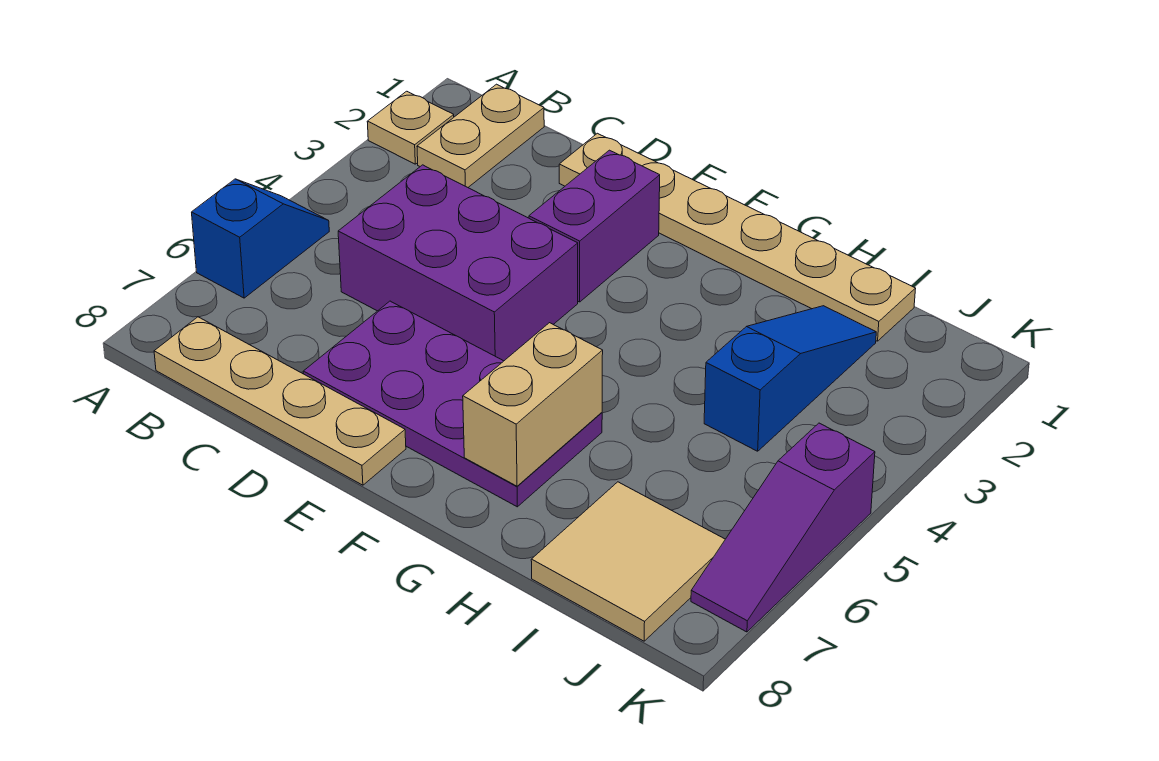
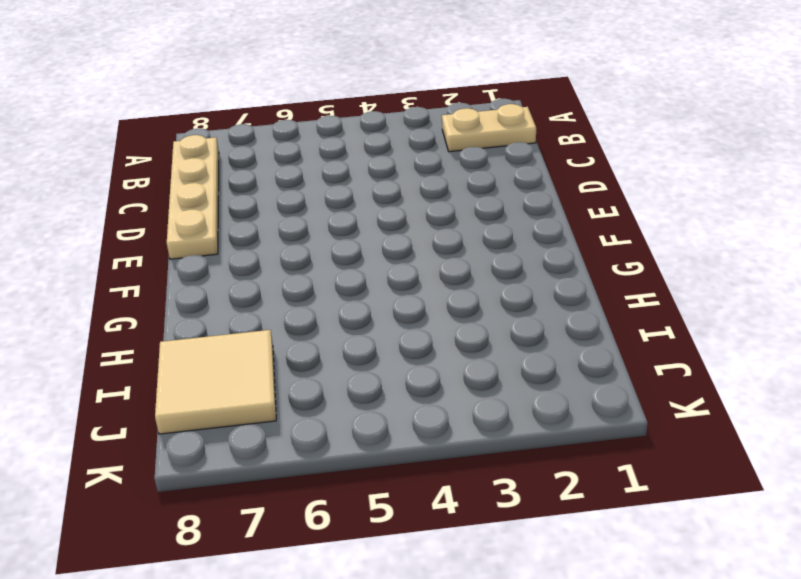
none -> tan plate A2 level 1
none -> blue slope A5:A6 level 1 top 6
none -> purple brick C4:E5 level 1

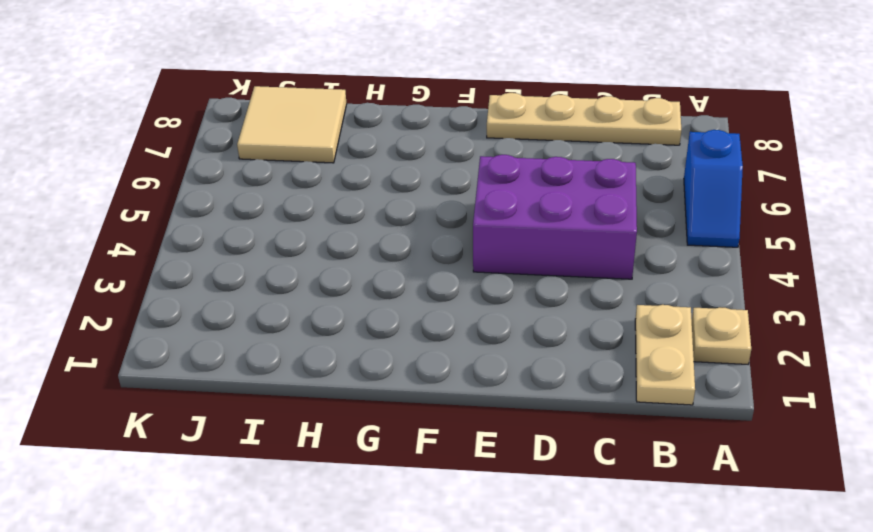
none -> tan plate D1:I1 level 1
none -> purple plate D6:G7 level 1
none -> purple brick E2:E3 level 1

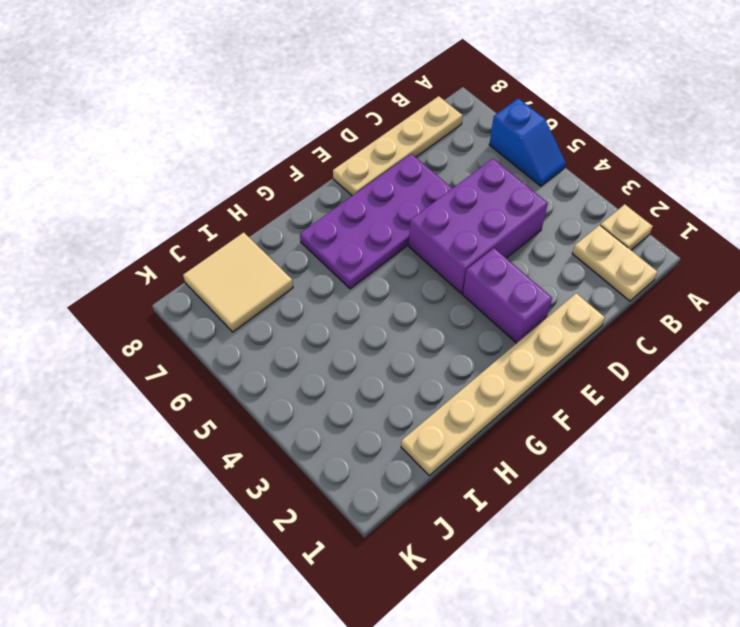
none -> blue slope I2:I4 level 1 top 4
none -> purple slope K5:K7 level 1 top 5
none -> tan brick G6:G7 level 2

